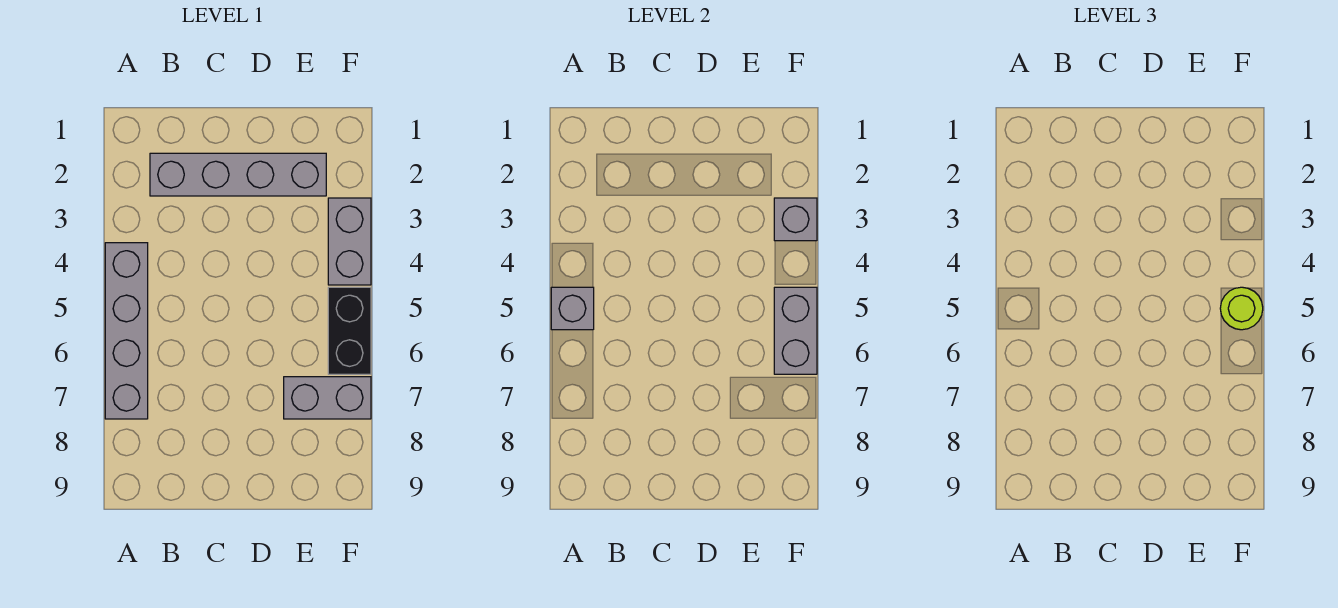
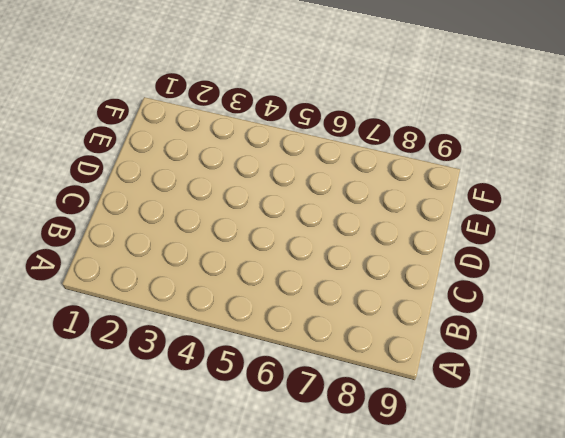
none -> grey brick A4:A7 level 1
none -> grey brick B2:E2 level 1

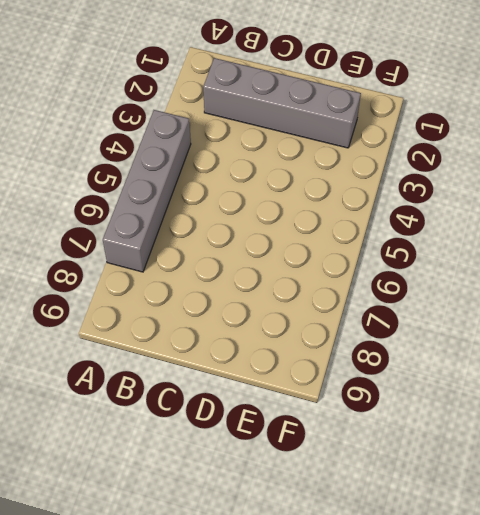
none -> grey brick E7:F7 level 1
none -> grey brick F3:F4 level 1

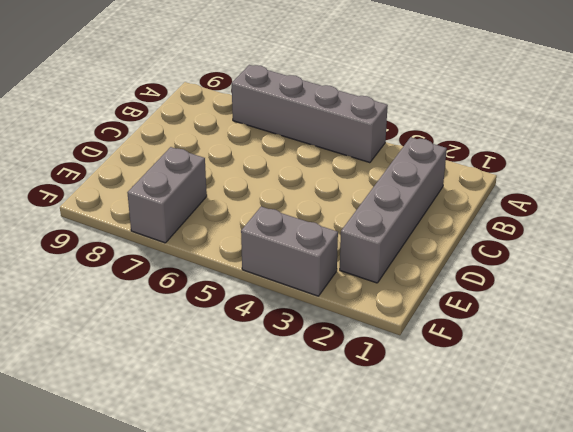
none -> black brick F5:F6 level 1
none -> grey brick A5 level 2

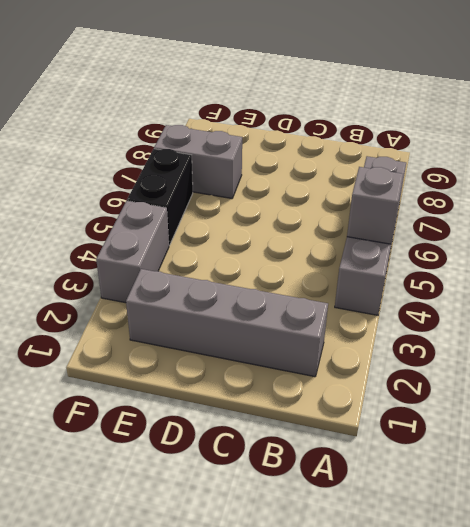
none -> grey brick F3 level 2
none -> grey brick F5:F6 level 2

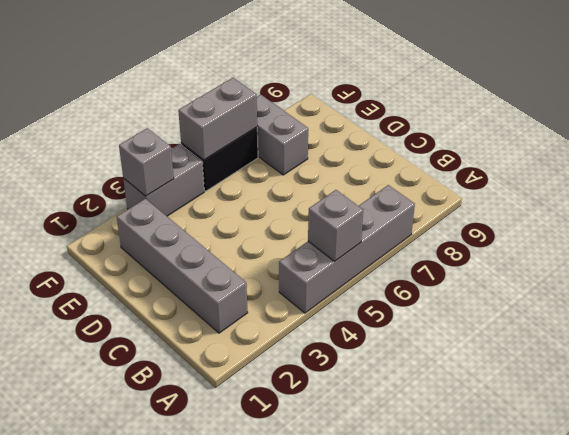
none -> lime round brick F5 level 3

